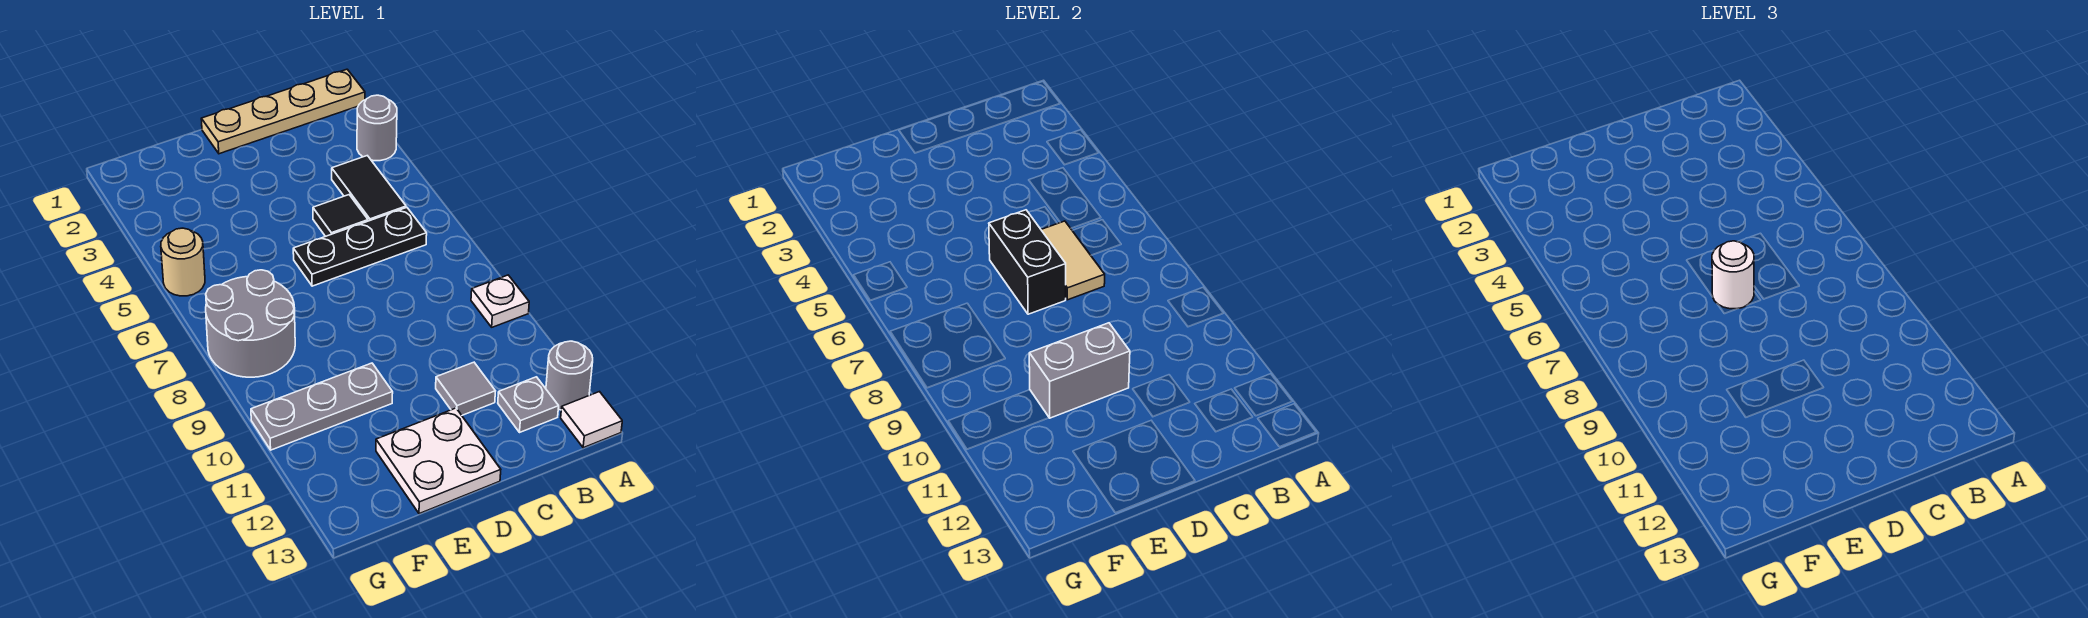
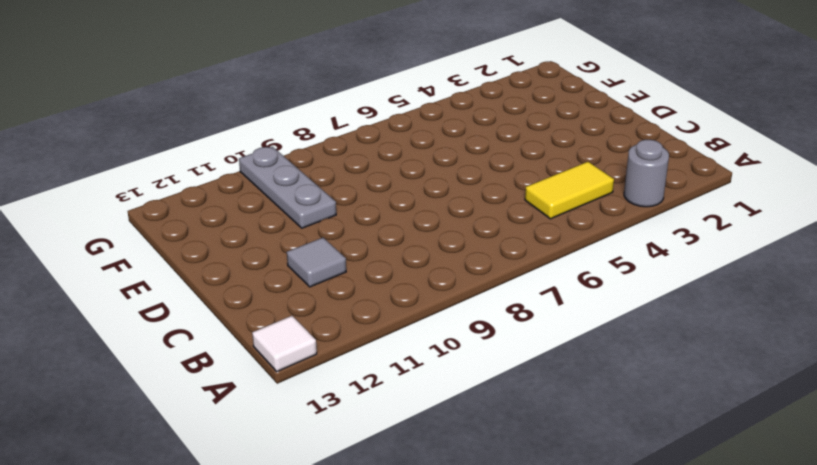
yellow tile B4:B5 level 1 -> black tile B4:B5 level 1
none -> tan plate A1:D1 level 1
none -> white plate A9 level 1
none -> grey round brick A12 level 1

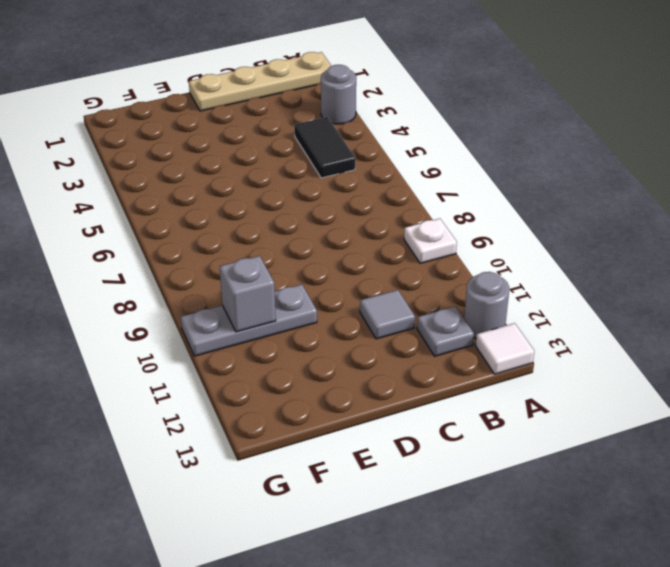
grey brick F10 level 2 -> none
none -> black plate B6:D6 level 1
none -> black tile C5 level 1
none -> white plate D12:E13 level 1

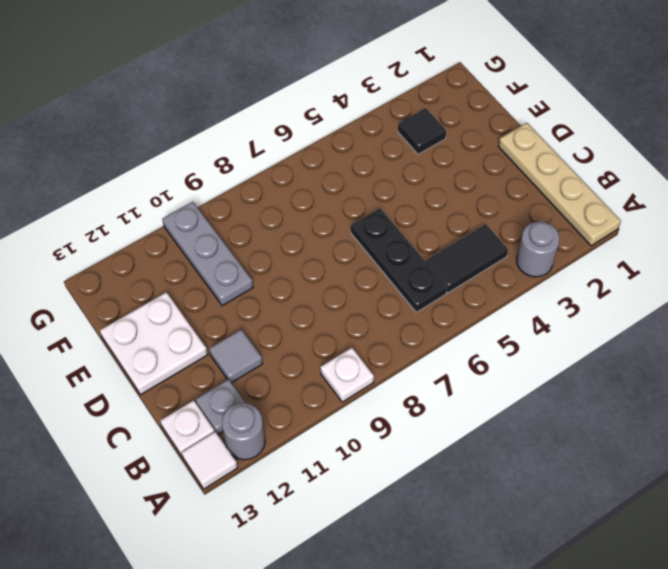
white plate B13 level 1 -> none
black tile F3 level 1 -> black tile C5 level 1
none -> grey round brick F7:G8 level 1
none -> tan round brick G5 level 1
none -> tan tile C6:C7 level 2

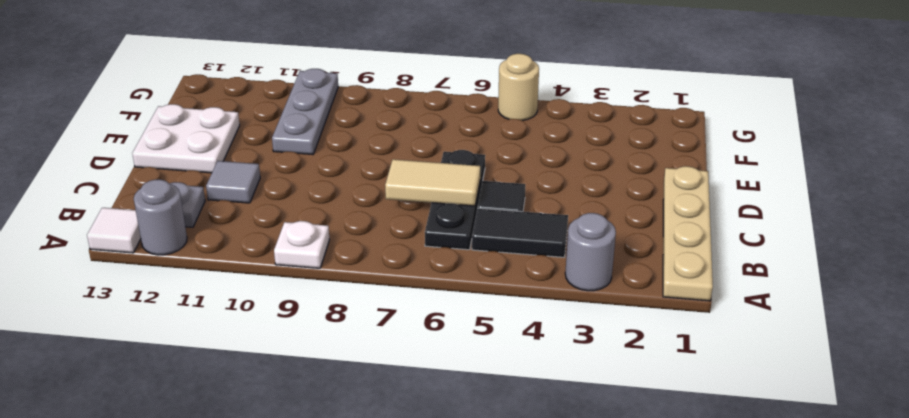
none -> grey round brick F7:G8 level 1
none -> black brick D6:D7 level 2
none -> grey brick D10:E10 level 2

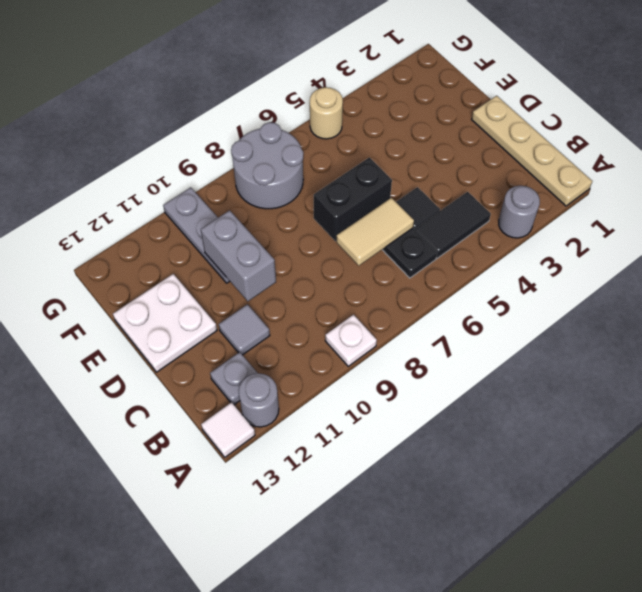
none -> white round brick D7 level 3

